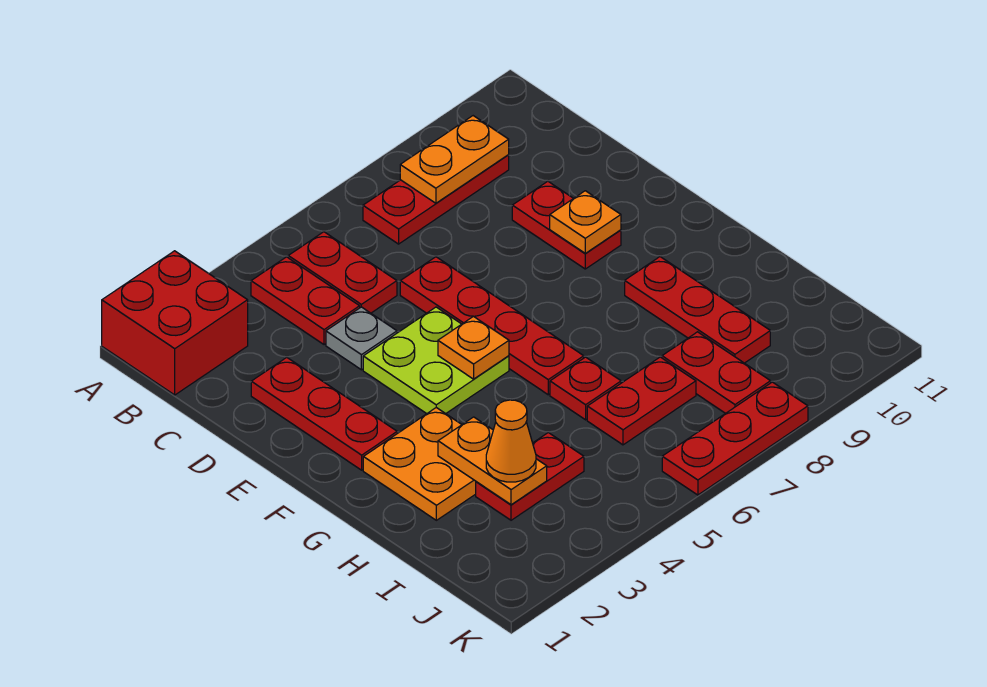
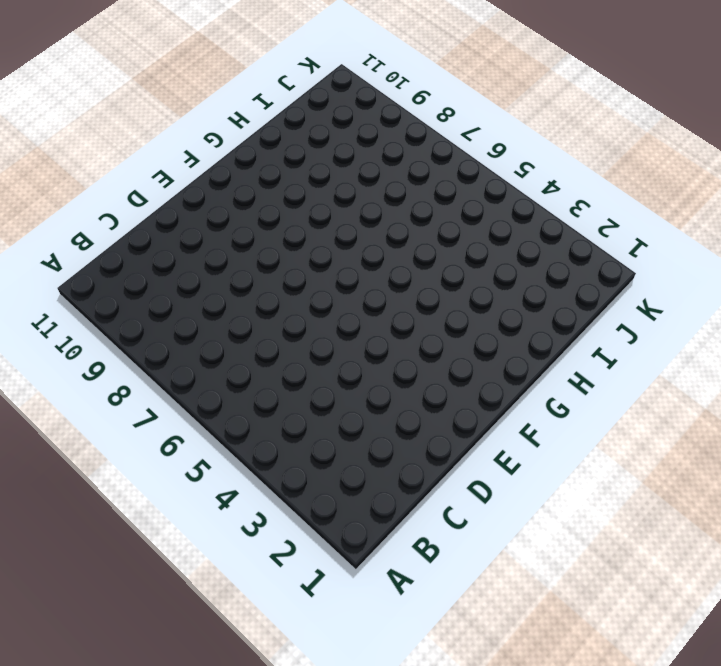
none -> red brick A1:B2 level 1
none -> red plate B4:C4 level 1
none -> red plate B5:C5 level 1

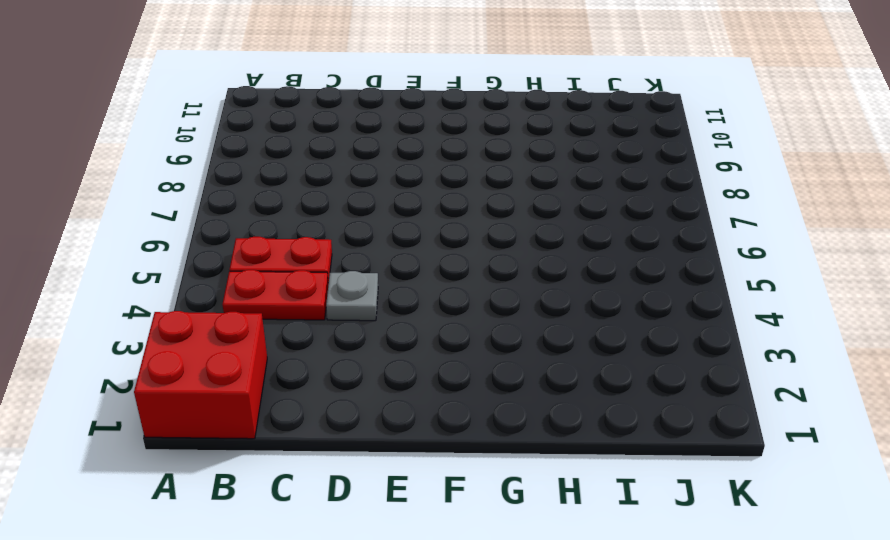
none -> red plate B7:B9 level 1
none -> red plate D2:F2 level 1
none -> red plate D6:G6 level 1

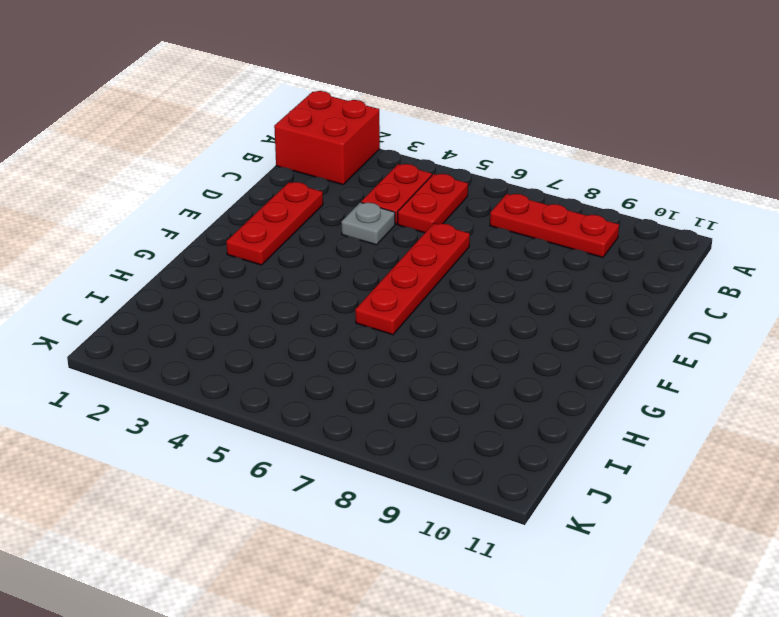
none -> red plate D9:E9 level 1
none -> lime plate E4:F5 level 1
none -> orange plate G2:H3 level 1

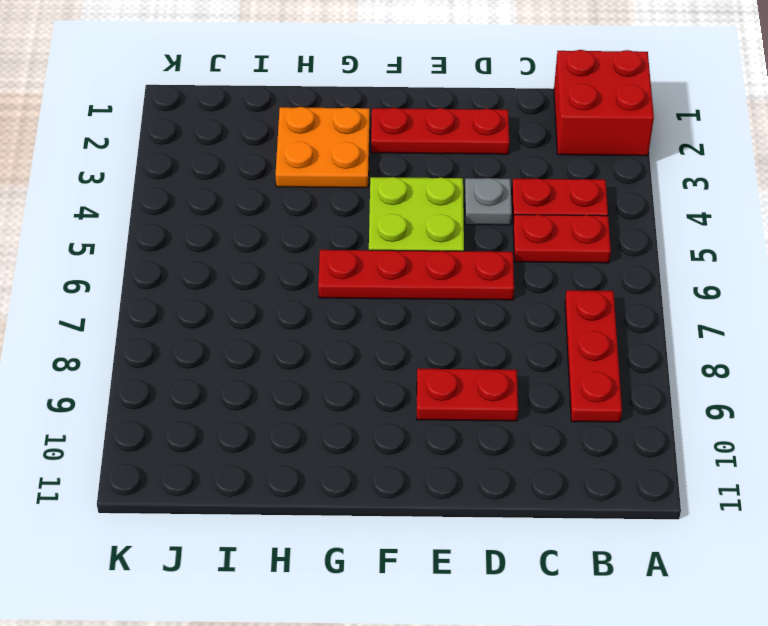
none -> red plate G9:I9 level 1
none -> red plate H6 level 1
none -> red plate I3:I4 level 1

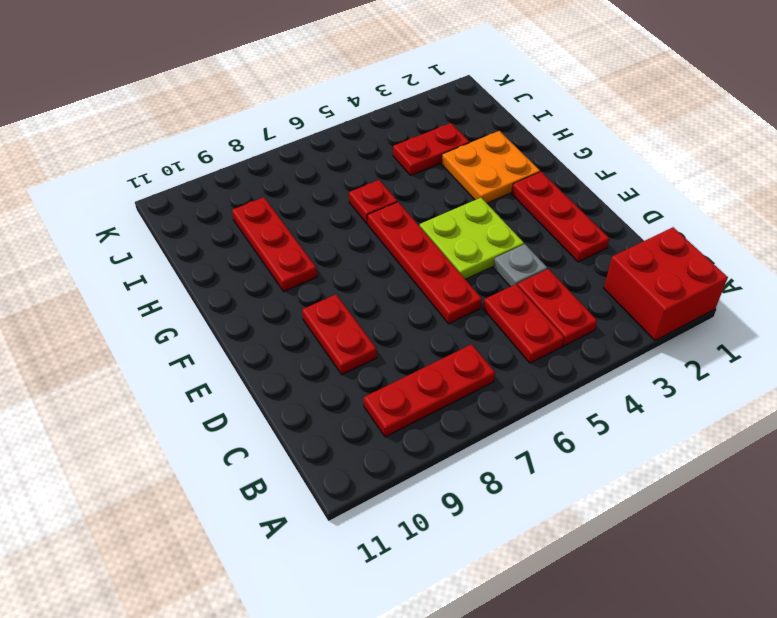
none -> red plate I6:I7 level 1
none -> red plate I8:J8 level 1
none -> red plate K6:K8 level 1

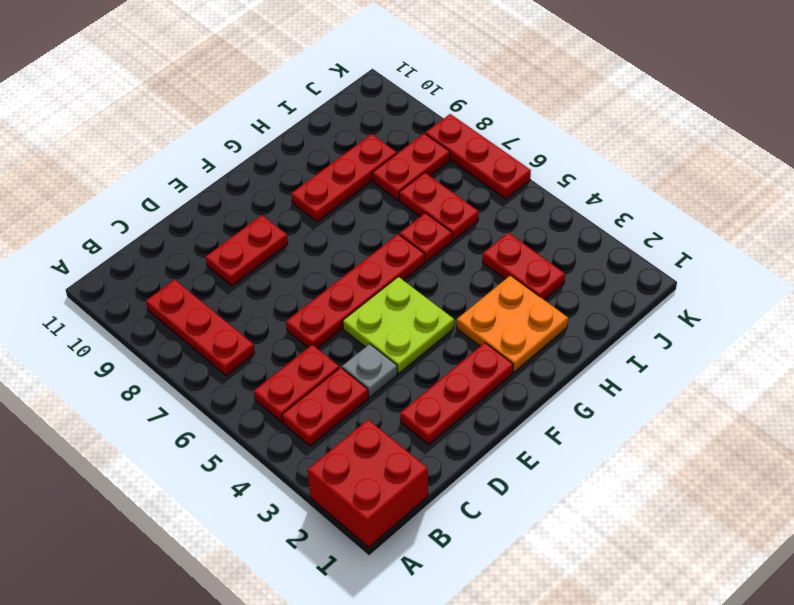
none -> orange plate B8:B9 level 2
none -> orange plate E9 level 2
none -> orange plate F5 level 2

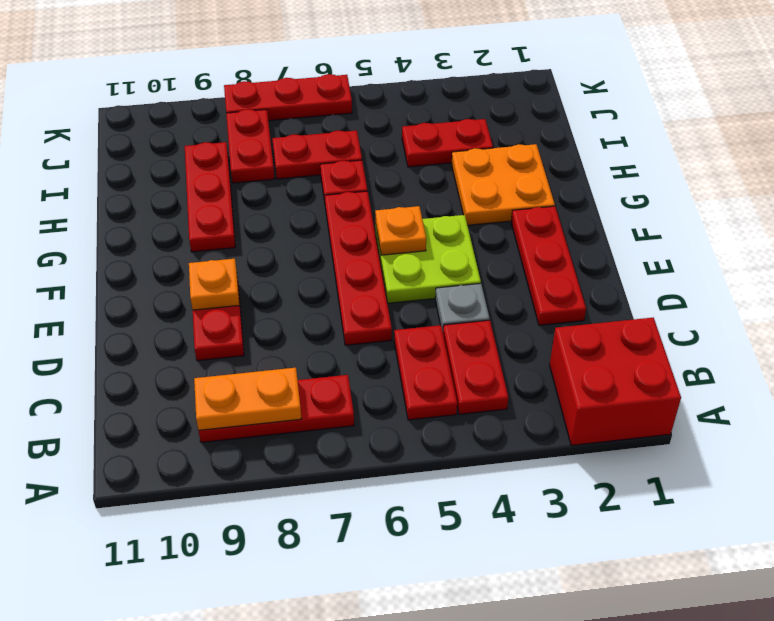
none -> orange plate H3:I3 level 2
none -> orange cone I3 level 3

